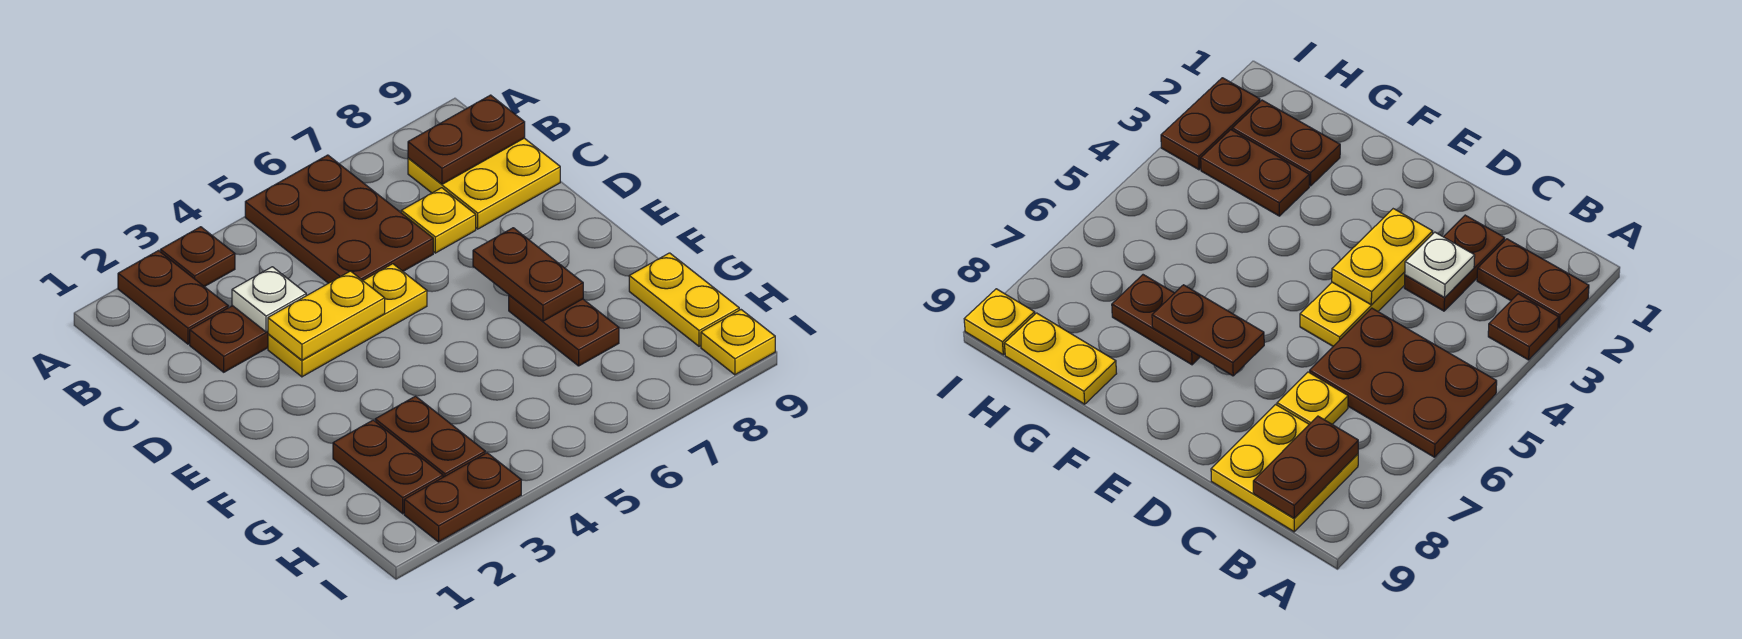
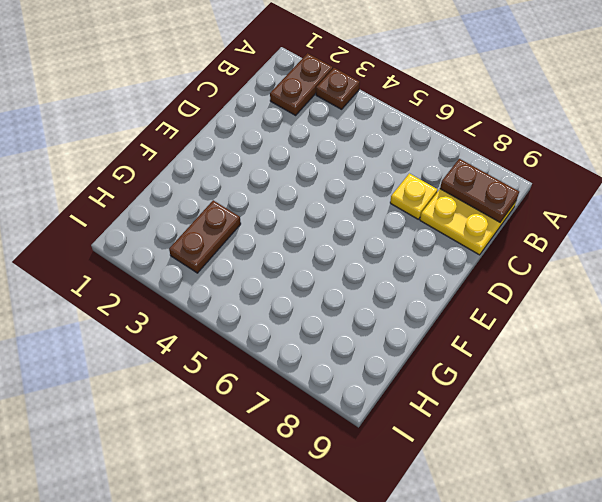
none -> brown plate A5:C6 level 1
none -> brown plate C2:C3 level 1
none -> yellow plate D3:D5 level 1

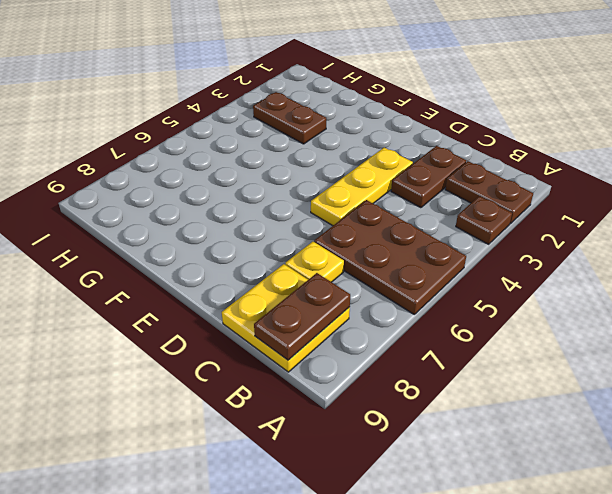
none -> brown plate F7:G7 level 1
none -> brown plate G2:H2 level 1
none -> yellow plate G9:H9 level 1

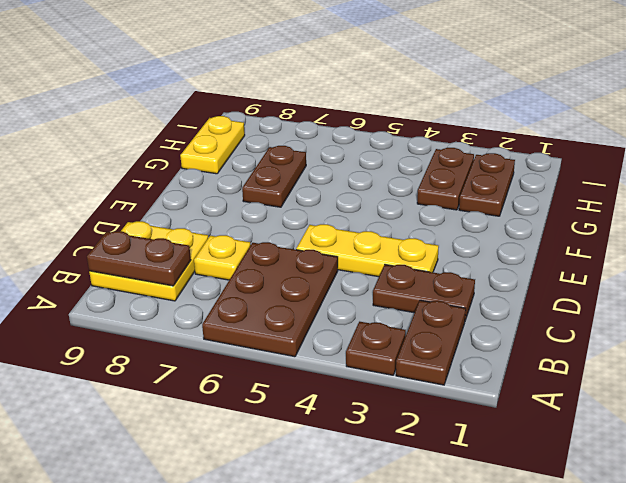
none -> brown plate I2:I3 level 1
none -> yellow plate I9 level 1
none -> white plate C3 level 2

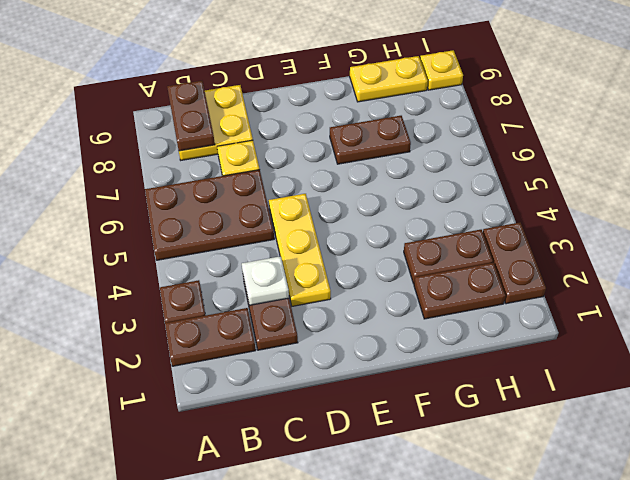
none -> yellow plate D3:D4 level 2
none -> brown plate E7:F7 level 2

